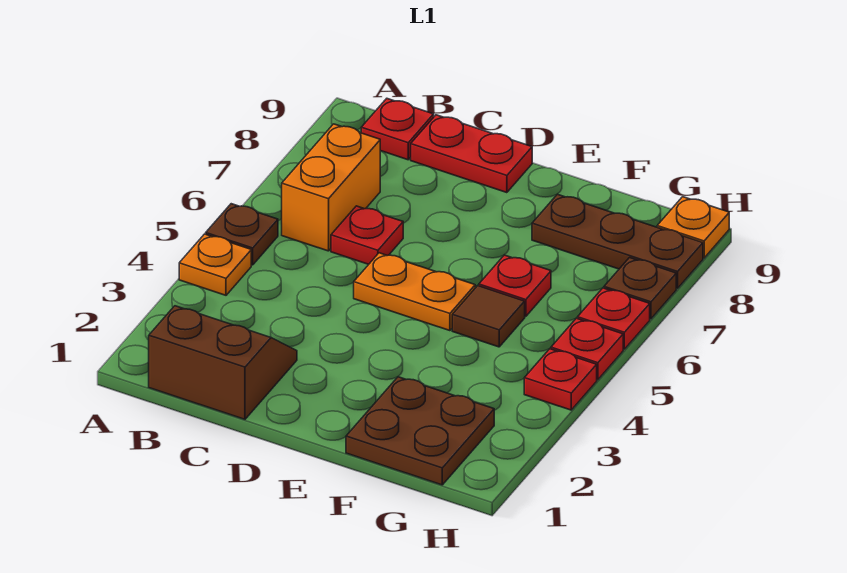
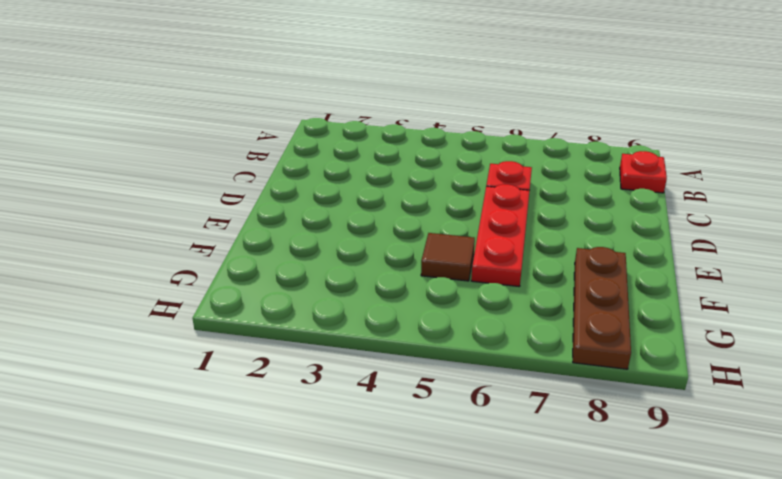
red plate D6:F6 level 1 -> red plate F6 level 1
none -> orange plate A4 level 1
none -> brown plate A5 level 1
none -> brown slope B1:C2 level 1 top 1

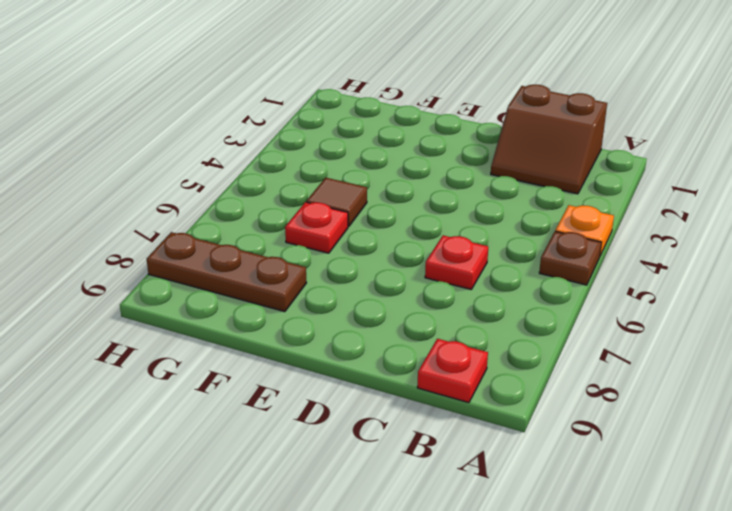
none -> orange brick B6:B7 level 1
none -> red plate C9:D9 level 1
none -> orange plate D5:E5 level 1

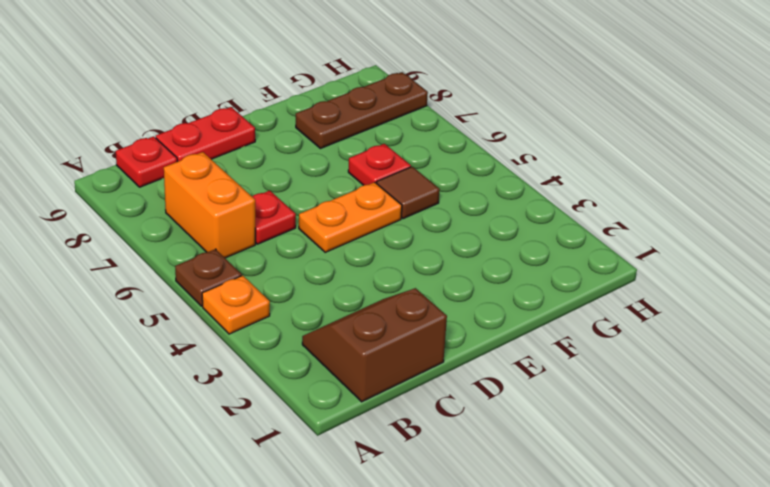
none -> brown plate F1:G2 level 1
none -> red plate H4 level 1
none -> red plate H5 level 1

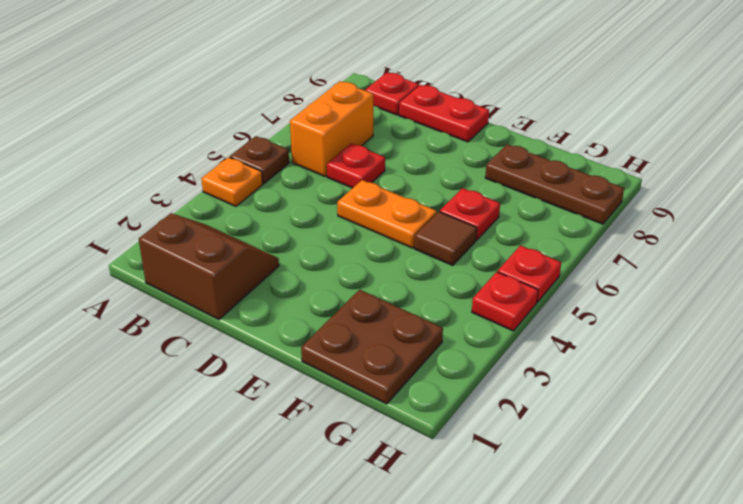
none -> red plate H6 level 1
none -> brown plate H7 level 1
none -> orange plate H9 level 1

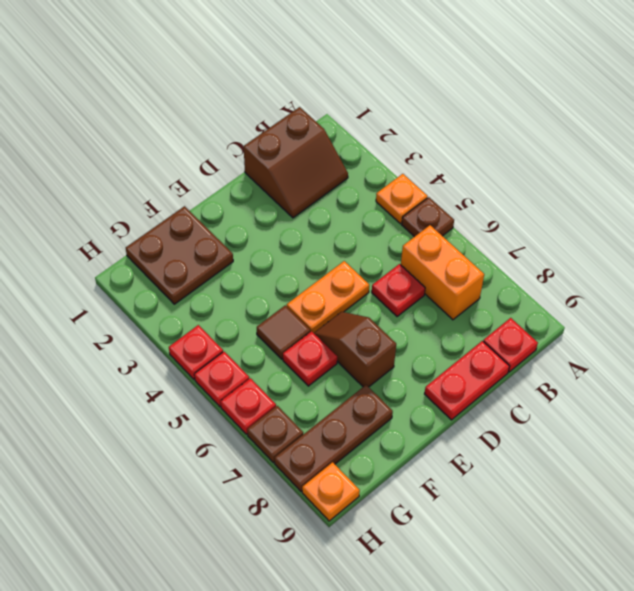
brown slope E6:E7 level 1 top 7 -> none

